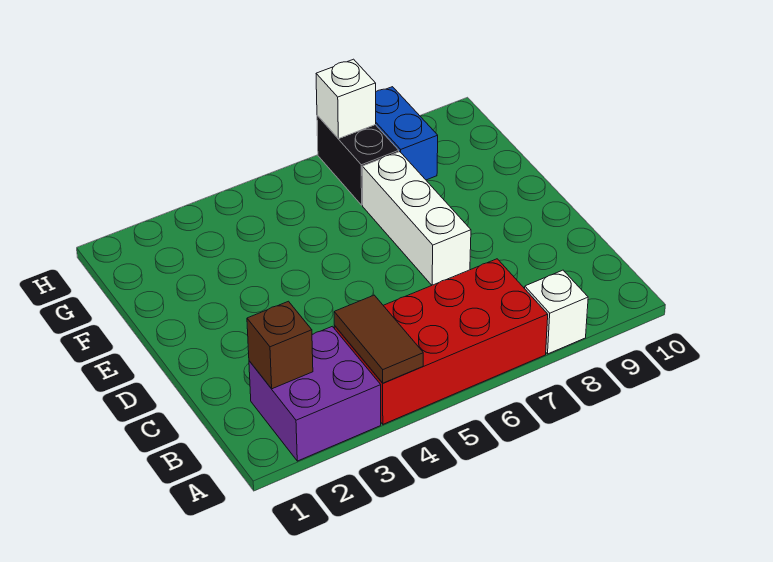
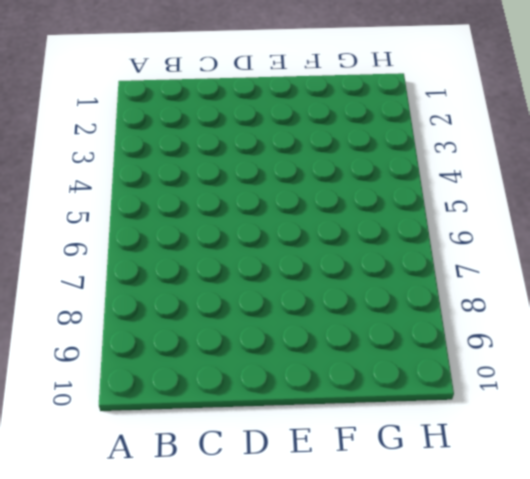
none -> purple brick A2:B3 level 1
none -> red brick A4:B7 level 1

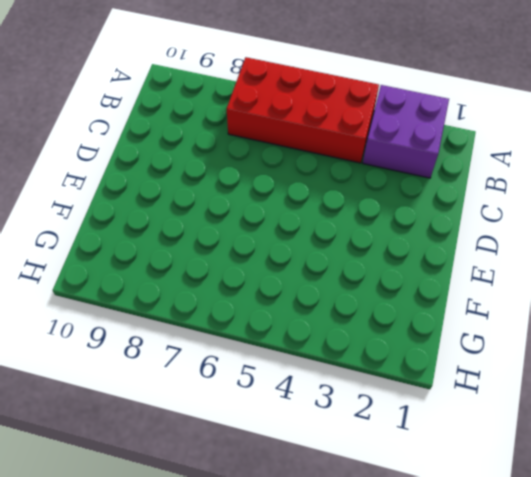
none -> white brick A8 level 1
none -> white brick D7:F7 level 1

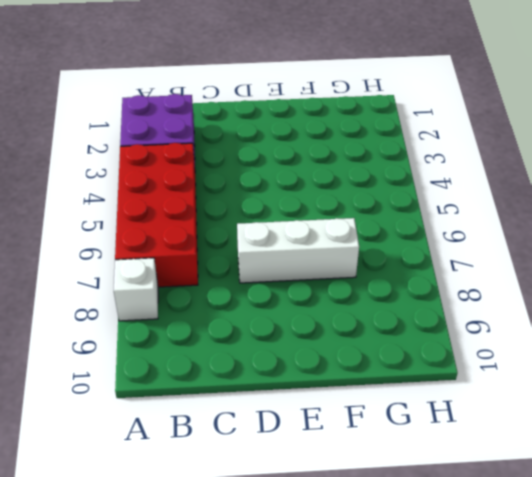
none -> black brick G7:H7 level 1
none -> blue brick G8:H8 level 1

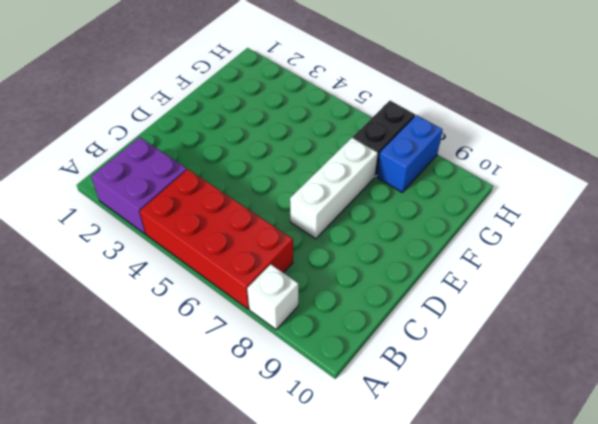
none -> brown tile A4:B4 level 2
none -> brown brick B2 level 2

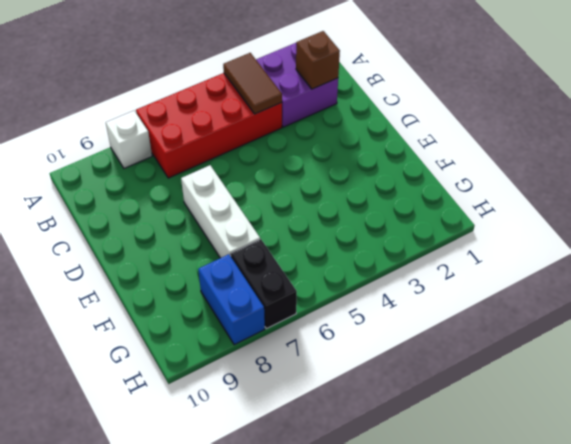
none -> white brick H7 level 2

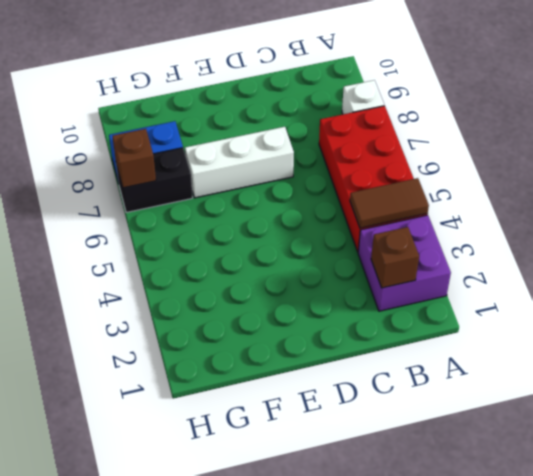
brown brick H7 level 2 -> white brick H7 level 2

